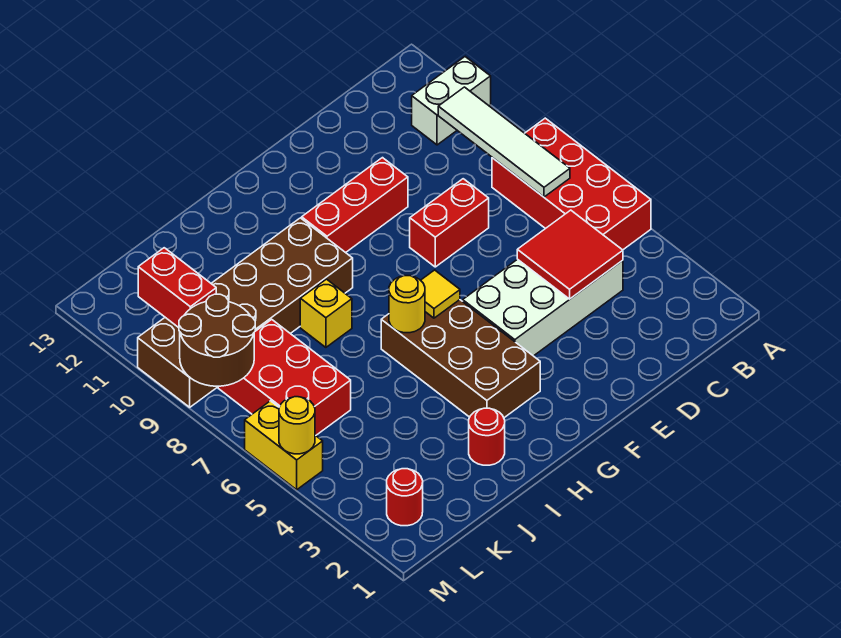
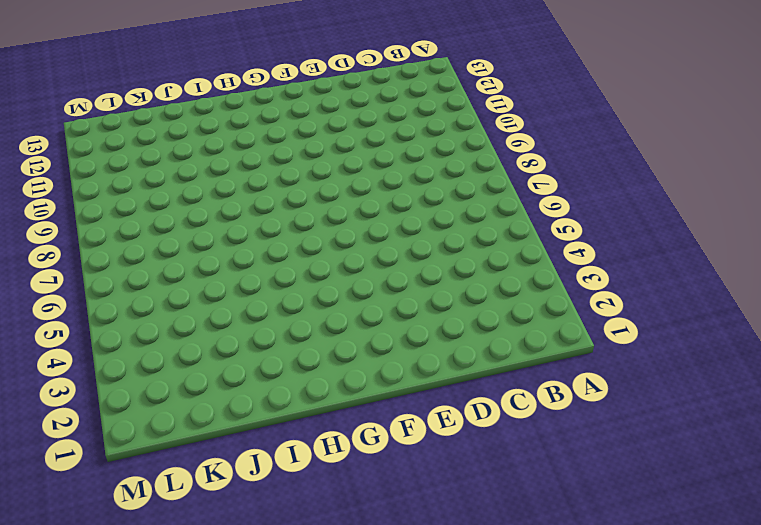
none -> red brick A5:B8 level 1
none -> white brick A11:B11 level 1
none -> white brick C4:F5 level 1

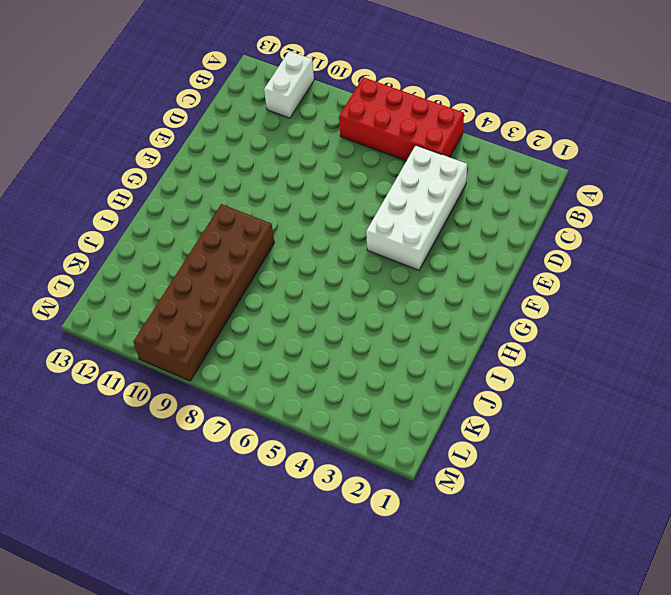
none -> red brick D8:E8 level 1
none -> red brick E10:G10 level 1
none -> brown brick G3:H6 level 1

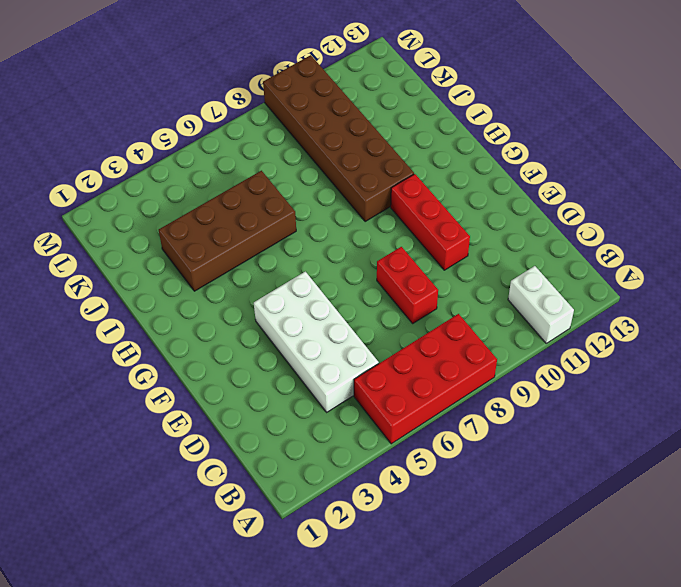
brown brick I3:J6 level 1 -> brown brick G3:H6 level 1
none -> red round brick I2 level 1
none -> yellow brick I8 level 1
none -> red brick K6:L8 level 1

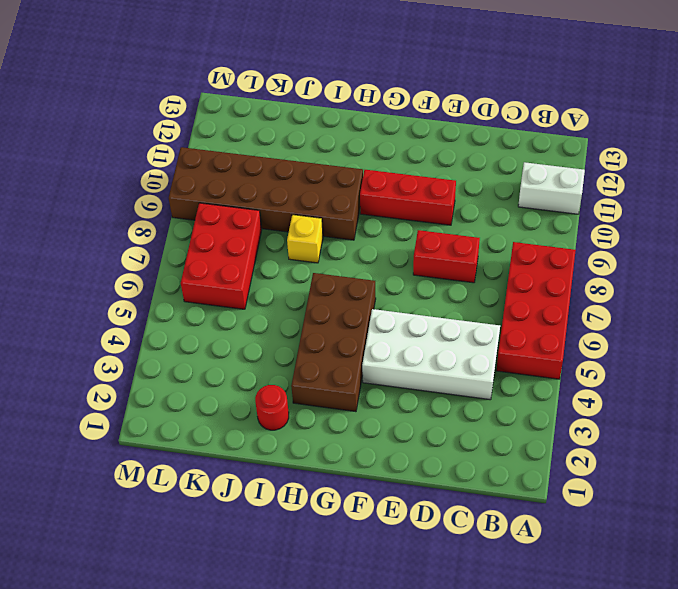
none -> red round brick L2 level 1
none -> yellow brick M5:M6 level 1
none -> white tile B7:B10 level 2

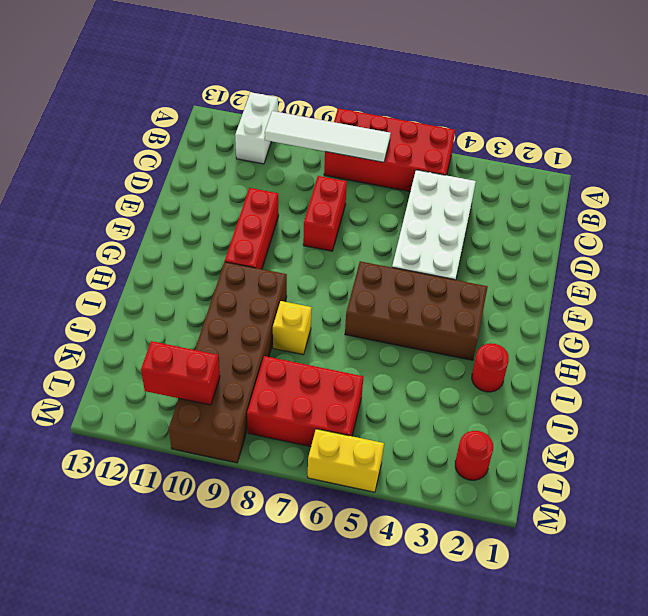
none -> red tile C4:D5 level 2
none -> yellow tile G6 level 2
none -> yellow round brick H6 level 2

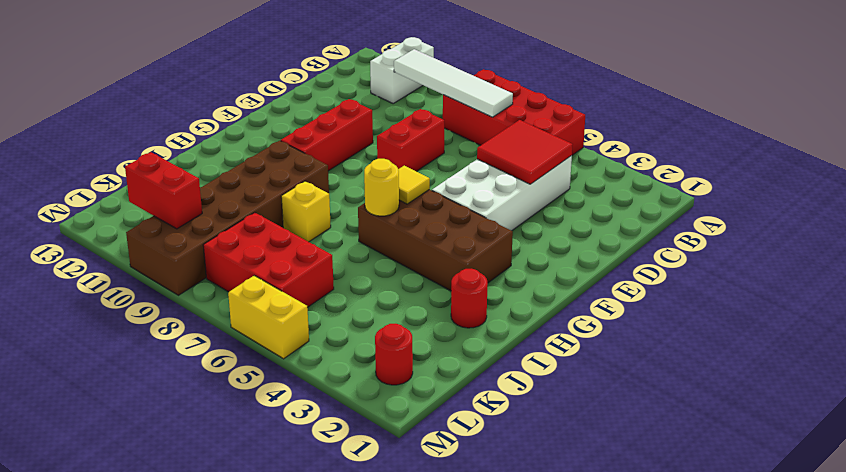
none -> brown round brick L8:M9 level 2
none -> yellow round brick M5 level 2

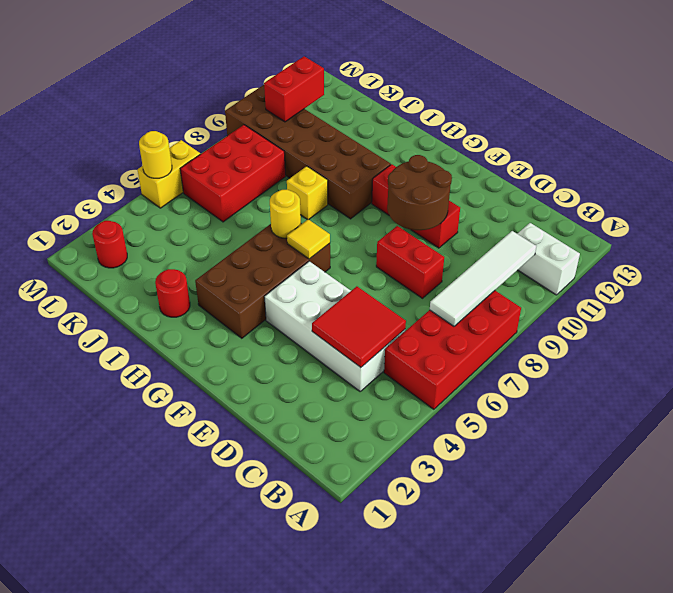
brown round brick E9:F10 level 2 -> brown round brick L8:M9 level 2

